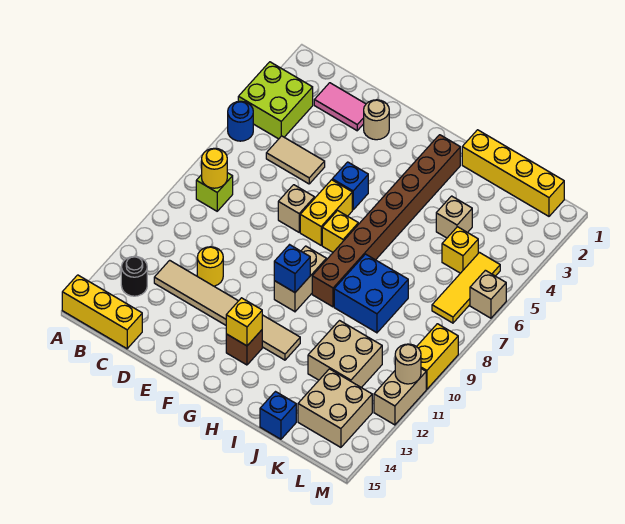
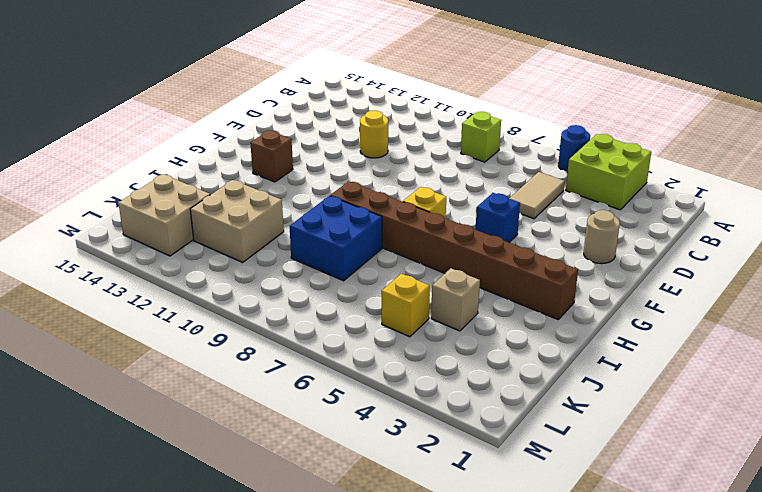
none -> yellow brick A15:C15 level 1
none -> black round brick B13 level 1
none -> pink tile C2:D2 level 1
none -> tan tile C12:H12 level 1

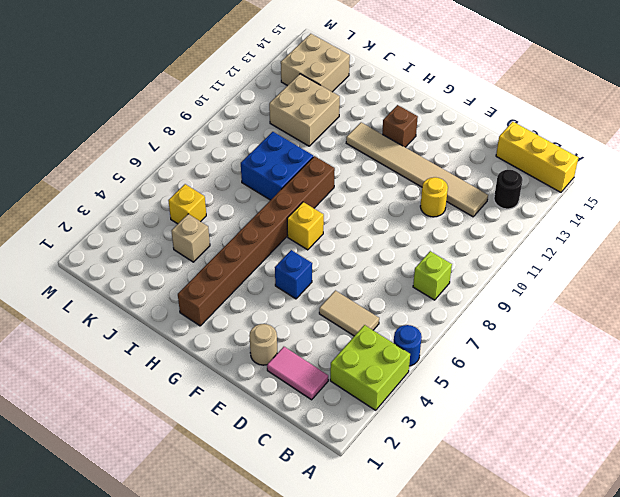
none -> tan brick E7 level 1
none -> yellow brick F6:F7 level 1
none -> tan brick G9:G10 level 1
none -> yellow brick I1:L1 level 1

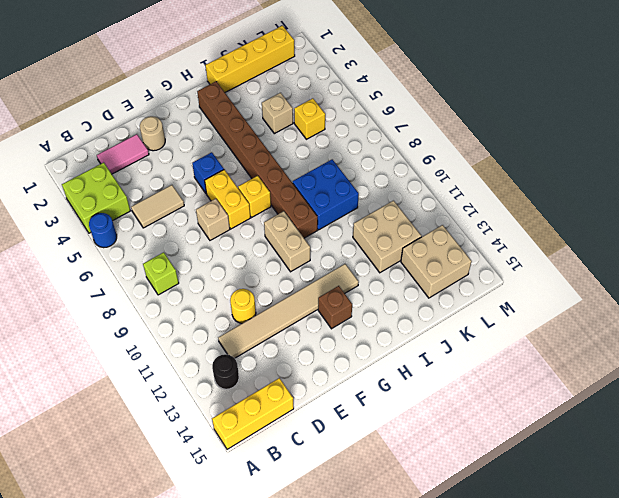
none -> blue brick J15 level 1
none -> yellow tile L5:L7 level 1
none -> tan brick M6 level 1
none -> yellow brick M9:M10 level 1

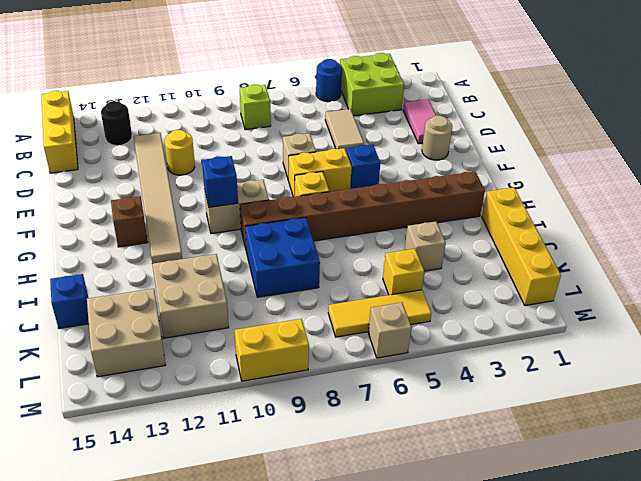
none -> tan brick M11:M12 level 1
none -> yellow round brick B8 level 2
none -> yellow brick G13 level 2
none -> tan round brick M11 level 2

